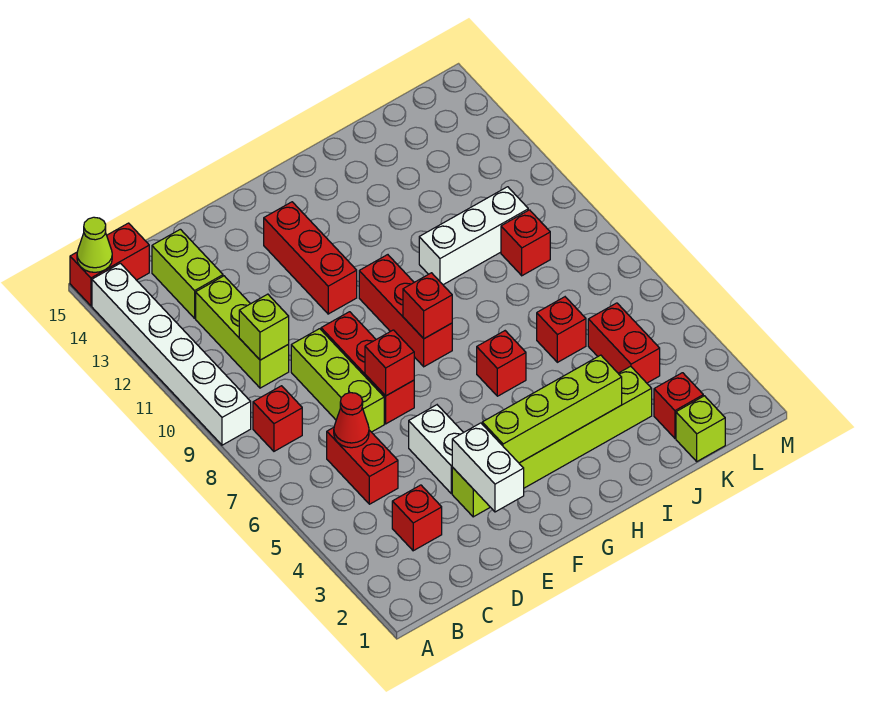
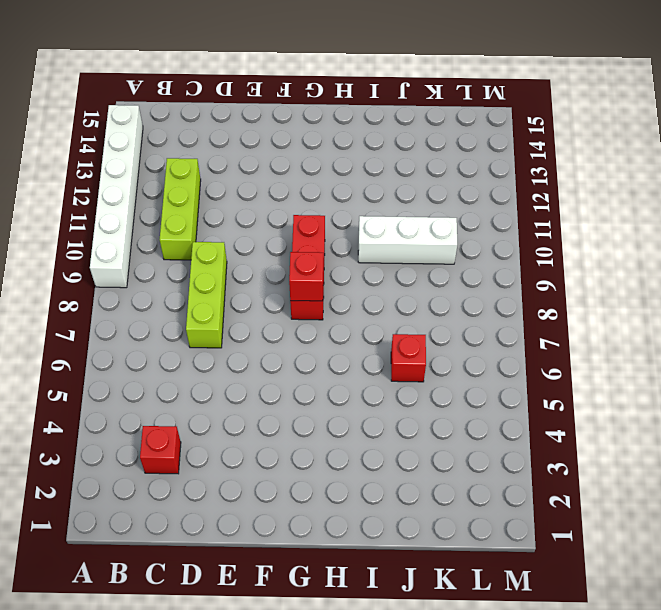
none -> red brick A15:B15 level 1
none -> red brick B8 level 1
none -> red brick C5:C6 level 1

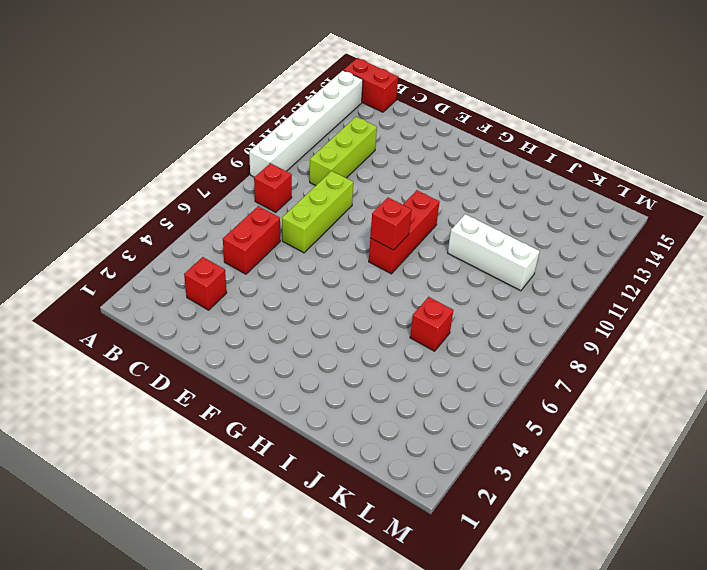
none -> lime brick C13:C14 level 1
none -> lime brick E3:J3 level 1
none -> white brick E4:E5 level 1

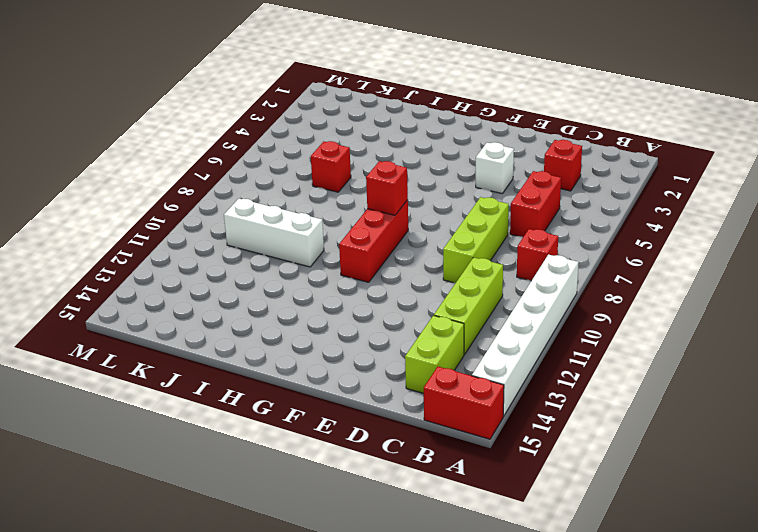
white brick E4 level 1 -> white brick E4:E5 level 1
none -> lime brick E3:J3 level 1
none -> red brick E7:E9 level 1
none -> red brick F11:F13 level 1

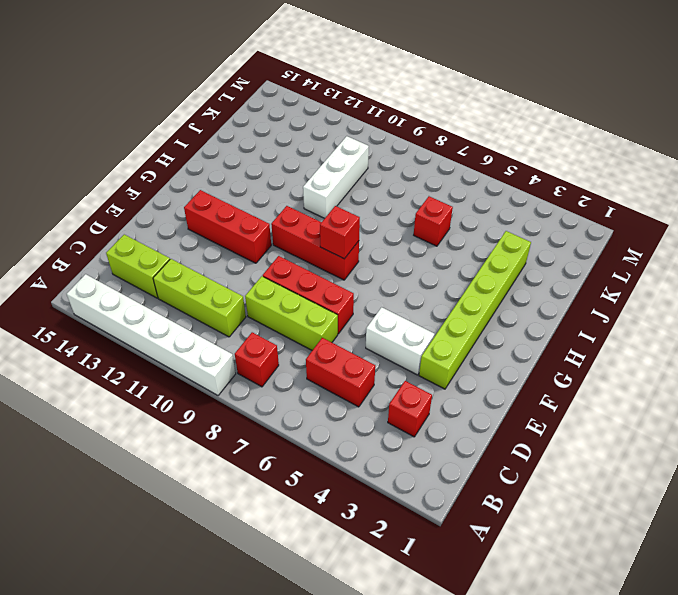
none -> red brick A15:B15 level 1
none -> red brick H6 level 1
none -> lime brick K1 level 1

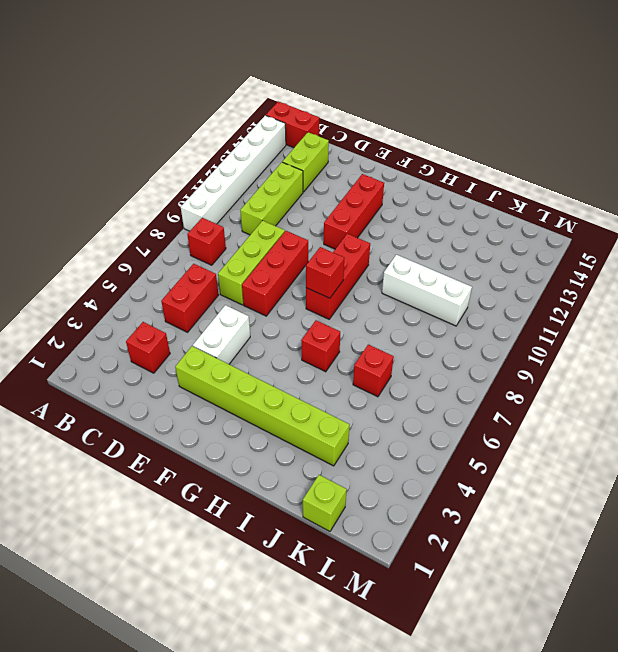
none -> red brick K2 level 1
none -> red brick K4:K5 level 1
none -> red brick K9 level 1

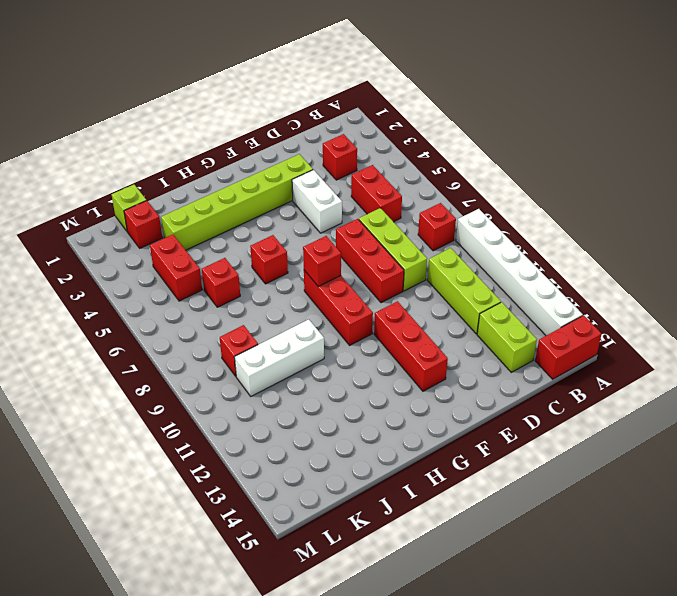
none -> lime cone A15 level 2
none -> red cone C6 level 2
none -> lime brick C10 level 2

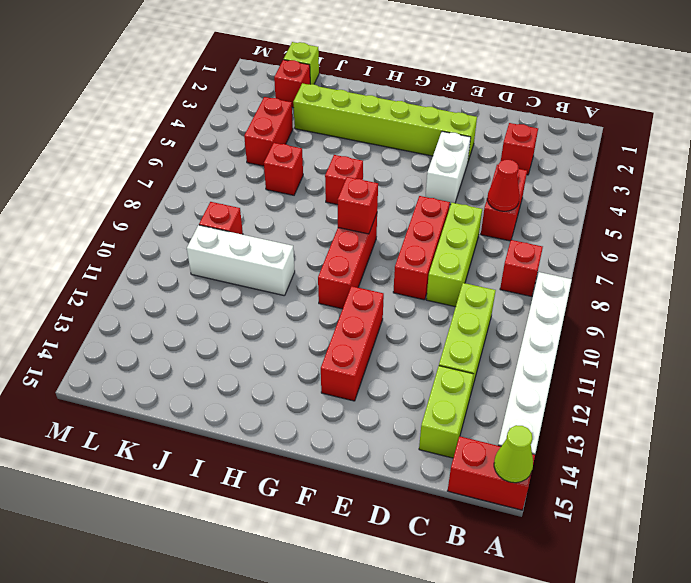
none -> lime brick C10 level 2
none -> white brick E2:E3 level 2
none -> red brick E7 level 2

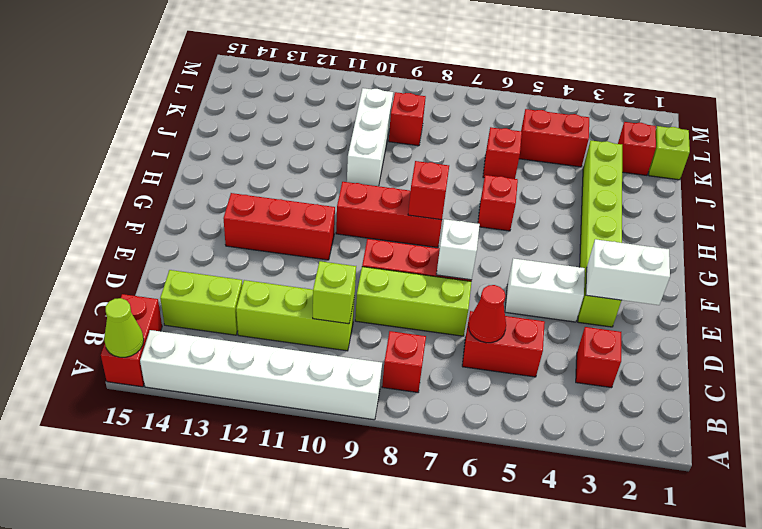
white brick E7 level 2 -> red brick E7 level 2
none -> lime brick F3:I3 level 2

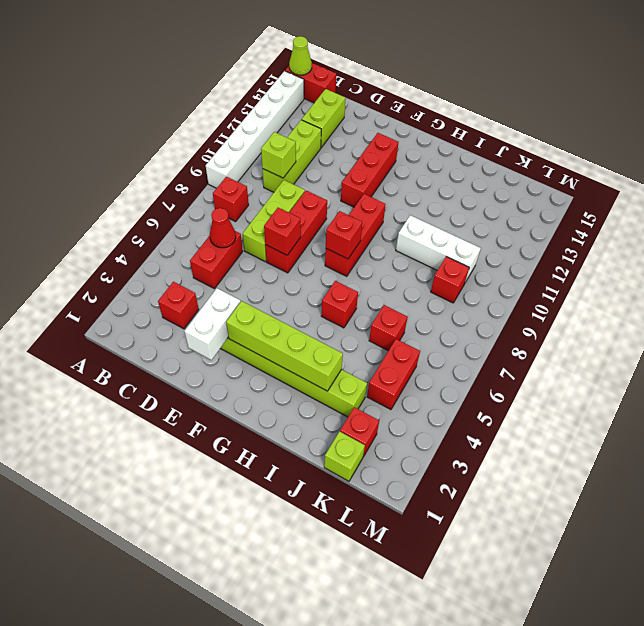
none -> white brick E4:E5 level 1

